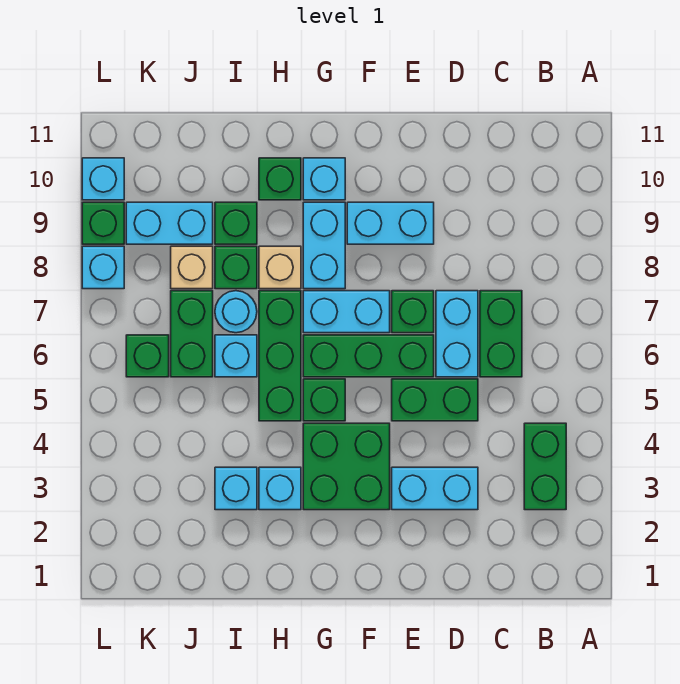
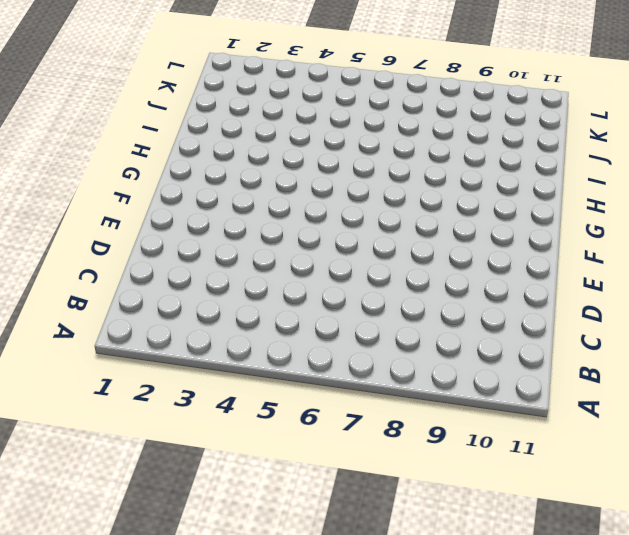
none -> green brick B3:B4 level 1
none -> green brick C6:C7 level 1
none -> cyan brick D3:E3 level 1

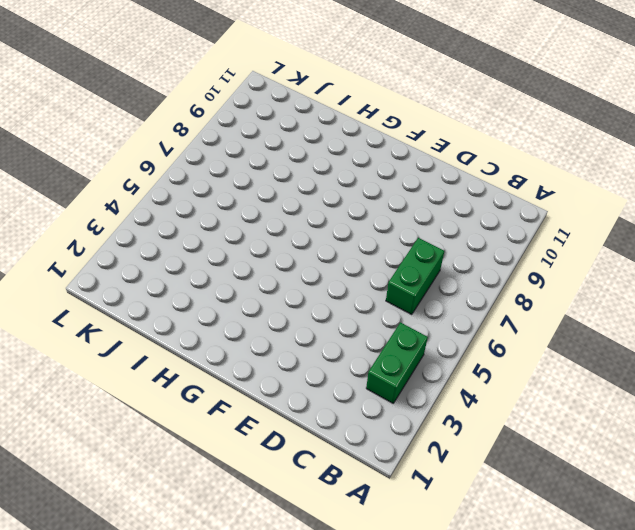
none -> cyan brick D3:E3 level 1
none -> green brick D5:E5 level 1
none -> cyan brick D6:D7 level 1

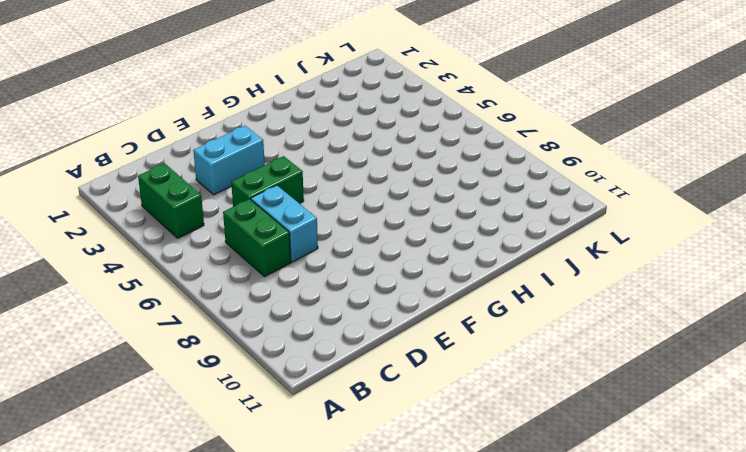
none -> green brick E6:G6 level 1
none -> green brick E7 level 1
none -> cyan brick E9:F9 level 1

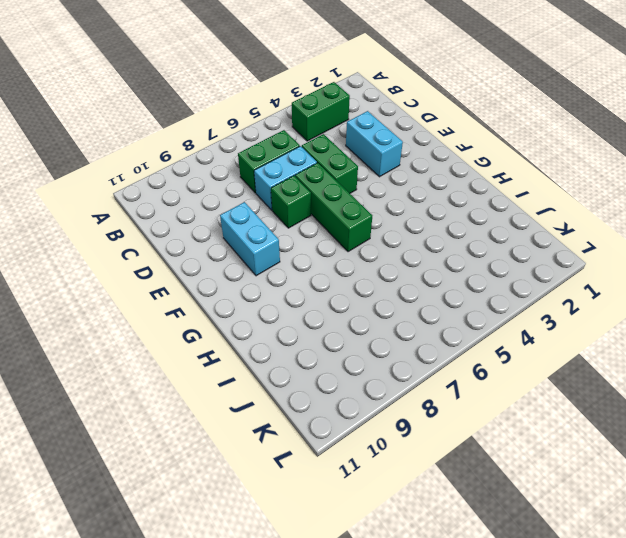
none -> green brick F3:G4 level 1
none -> cyan brick F7:G7 level 1
none -> green brick G5 level 1

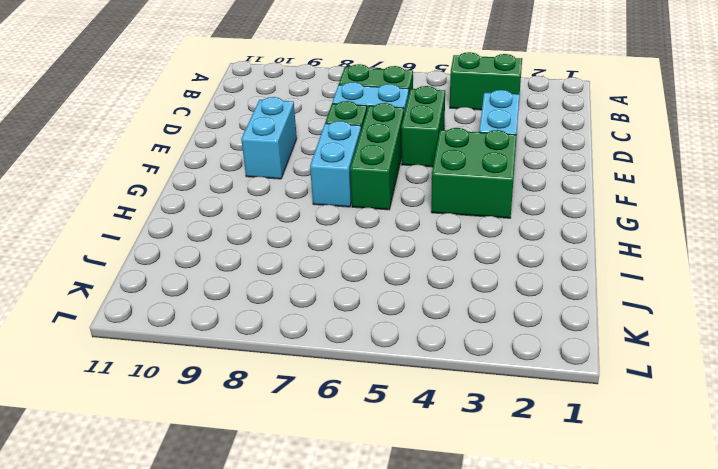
none -> green brick G5 level 1
none -> cyan brick G8:G9 level 1
none -> cyan brick G10 level 1

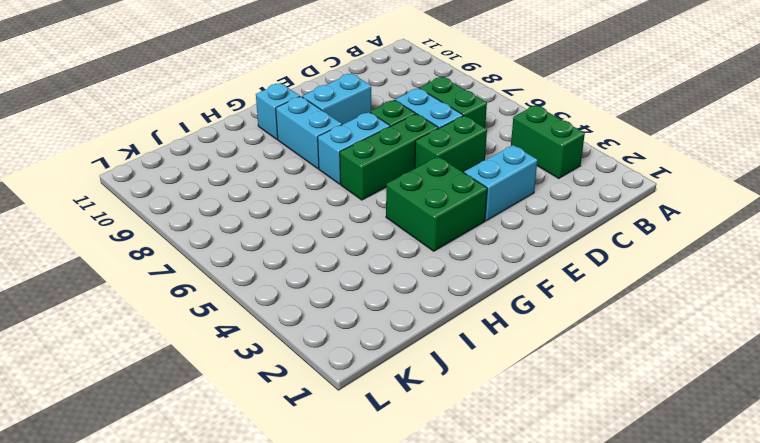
none -> green brick G5 level 1
none -> cyan brick H3 level 1
none -> green brick H5:H7 level 1

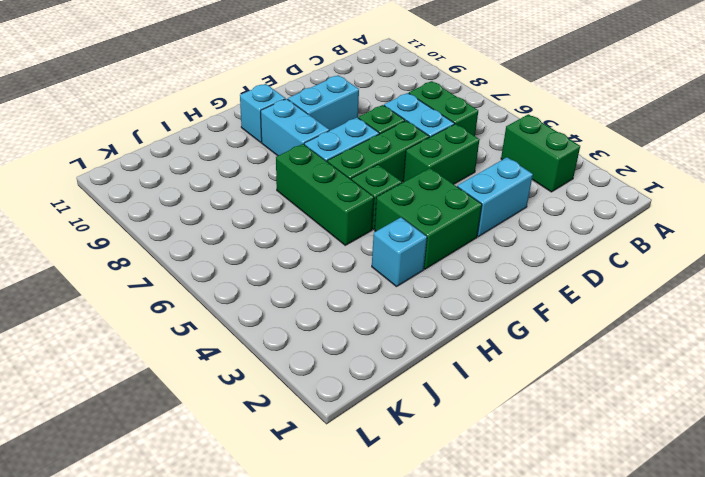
none -> tan brick H8 level 1
none -> green brick H10 level 1
none -> cyan brick I3 level 1

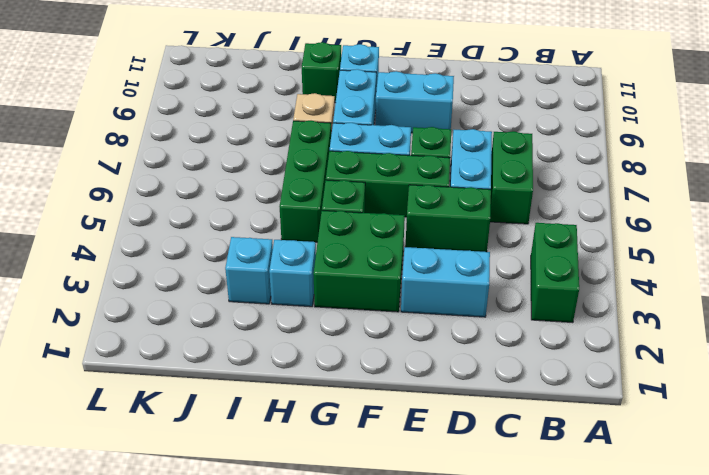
none -> cyan brick I6 level 1
none -> cyan round brick I7 level 1
none -> green brick I8 level 1

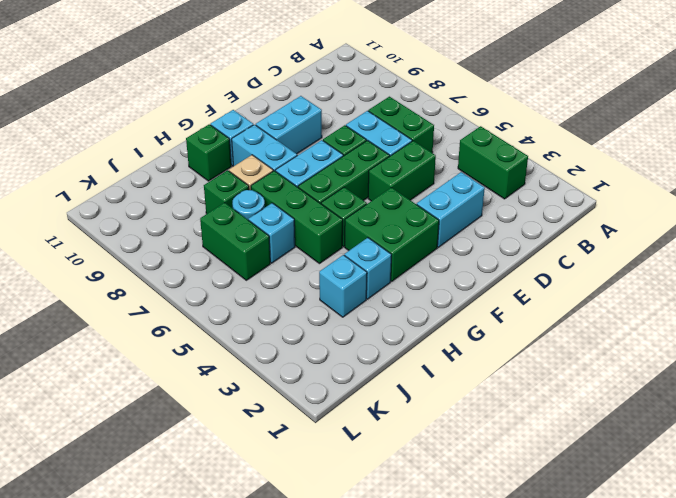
none -> green brick I9 level 1
none -> tan brick J8 level 1
none -> cyan brick J9:K9 level 1

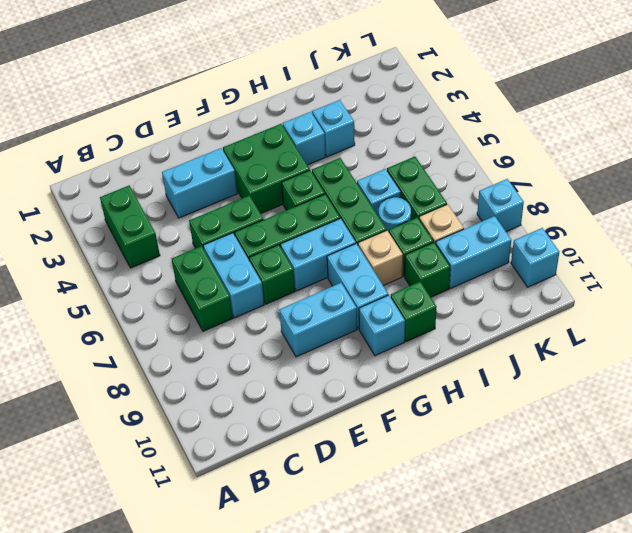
none -> green brick K6 level 1
none -> green brick L9 level 1

